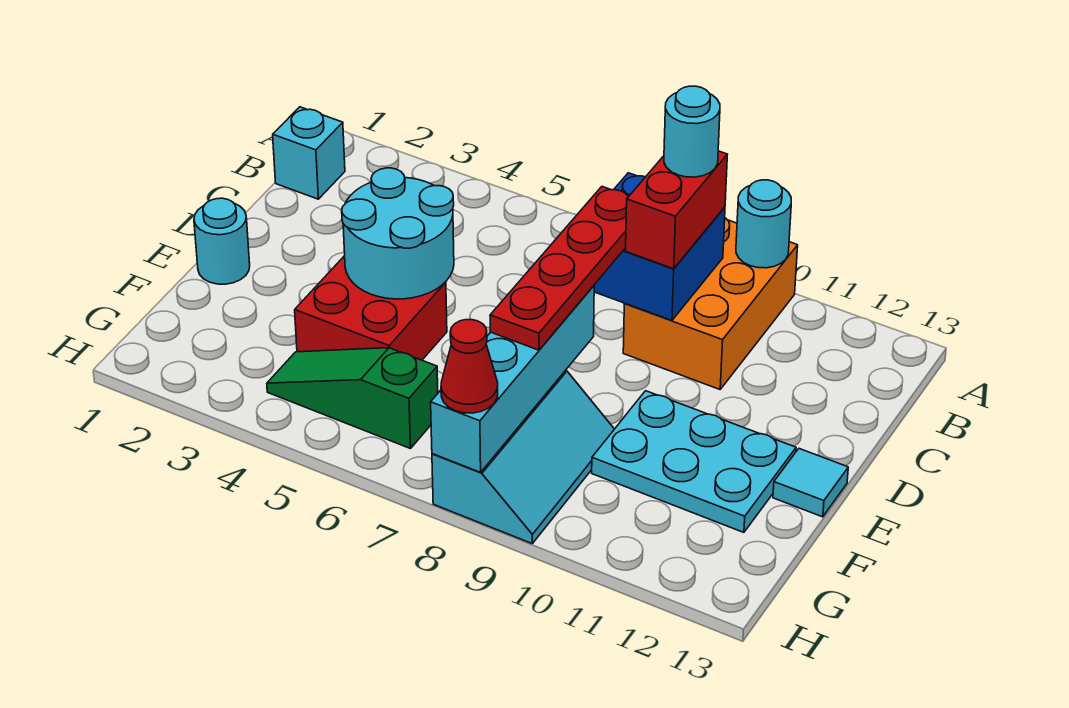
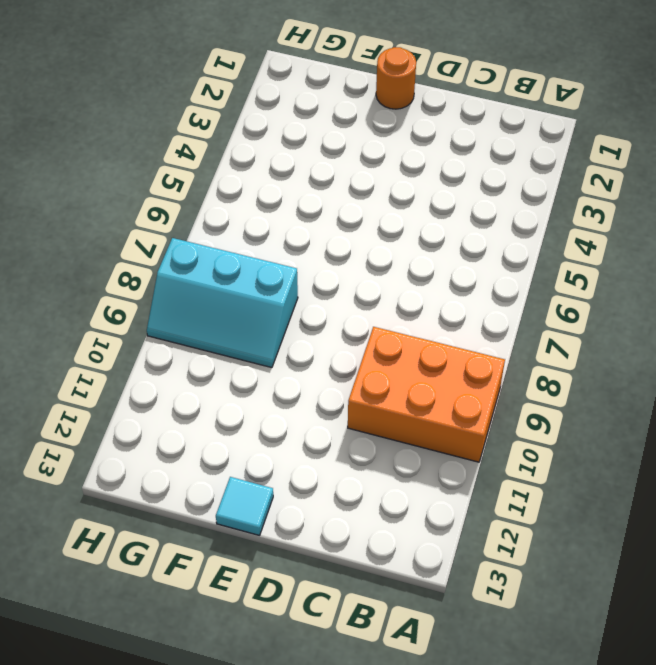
orange round brick E1 level 1 -> cyan round brick E1 level 1
none -> cyan brick B1 level 1
none -> red brick E4:F5 level 1
none -> cyan plate E10:F12 level 1

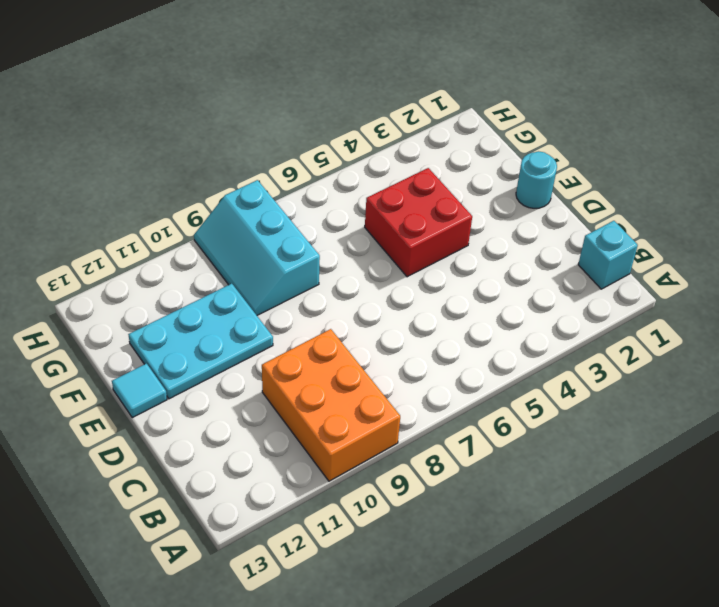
none -> green slope G4:G6 level 1 top 6
none -> cyan round brick A10 level 2
none -> blue brick B8:C9 level 2

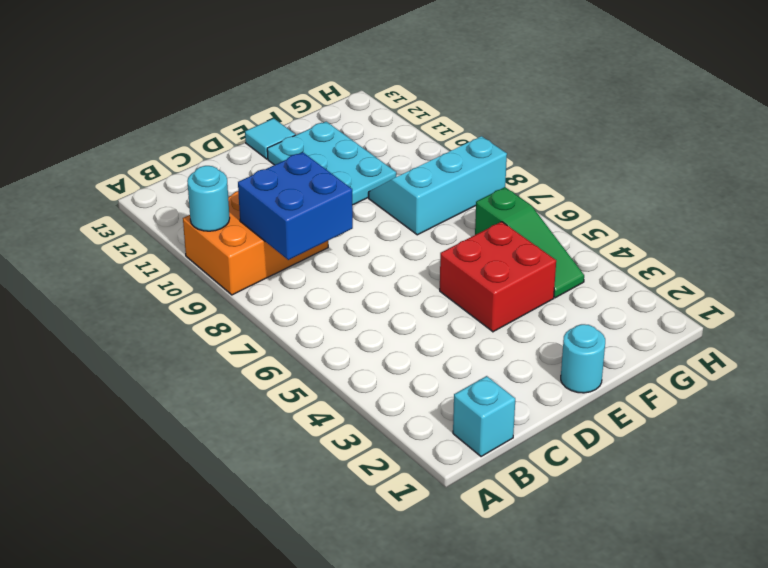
none -> cyan round brick D4:E5 level 2
none -> cyan brick E8:H8 level 2
none -> red brick B9:C9 level 3

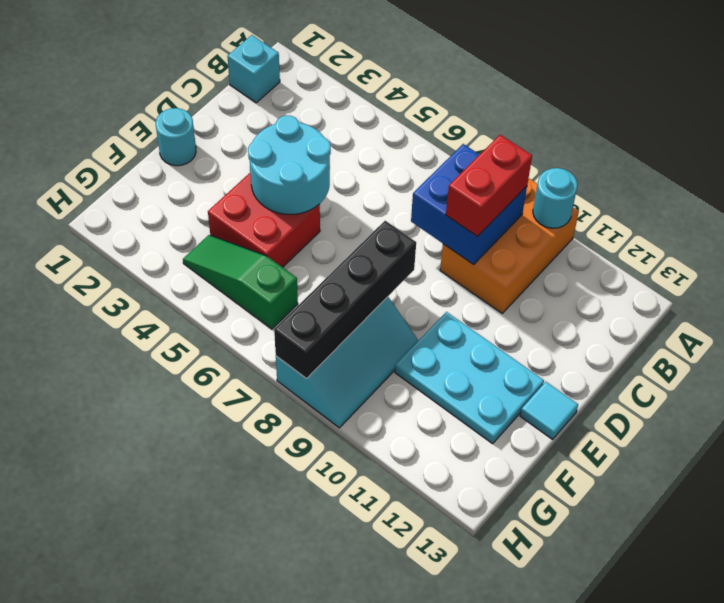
black brick E8:H8 level 2 -> cyan brick E8:H8 level 2
none -> red plate C8:F8 level 3
none -> red cone H8 level 3
none -> cyan round brick B9 level 4

